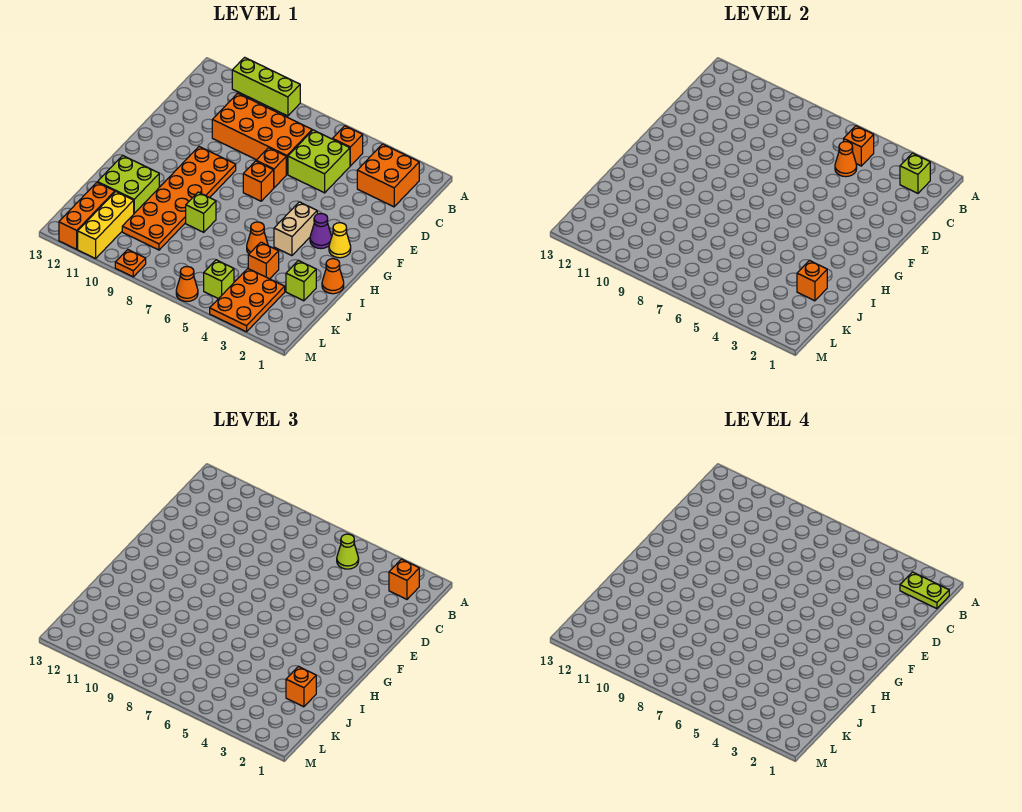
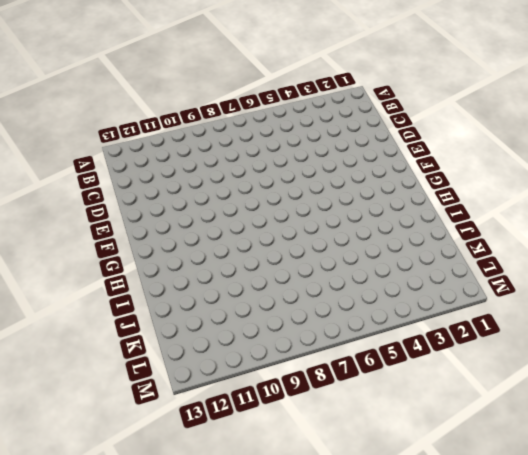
none -> lime brick A9:A11 level 1
none -> orange brick B2:C3 level 1
none -> orange brick B5 level 1
none -> lime brick C5:D6 level 1

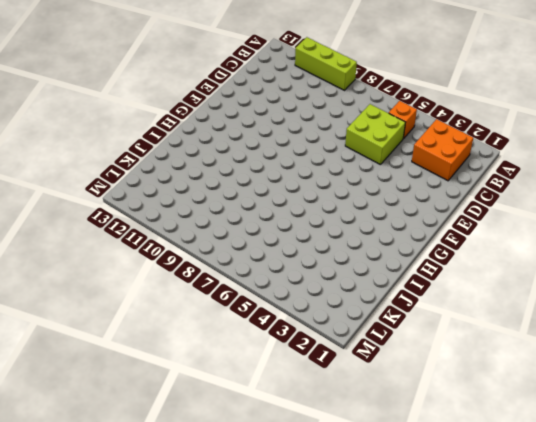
none -> orange brick C7:D10 level 1
none -> orange brick E7 level 1
none -> orange brick F7 level 1
none -> orange plate F9:K10 level 1

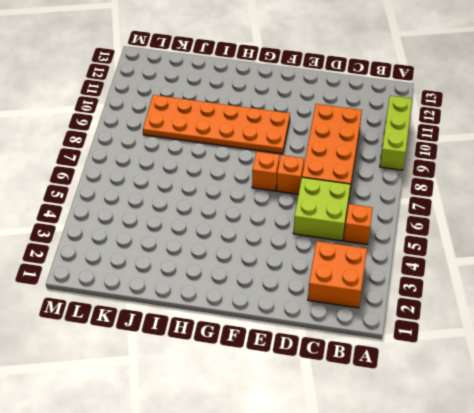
none -> yellow cone G2 level 1
none -> purple cone G3 level 1
none -> tan brick G4:H4 level 1
none -> orange cone I1 level 1

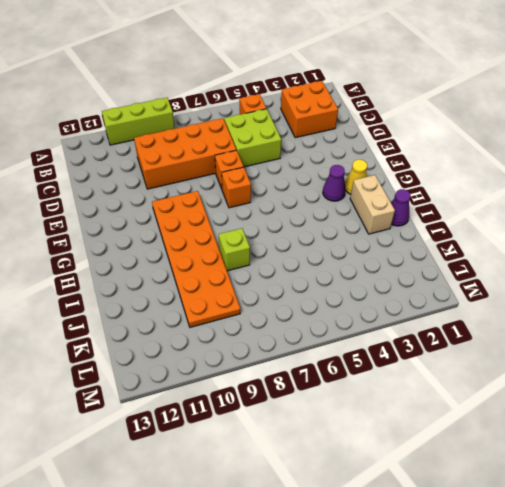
tan brick H2:I2 level 1 -> tan brick G4:H4 level 1
purple cone I1 level 1 -> orange cone I1 level 1
none -> orange cone I5 level 1
none -> lime brick I11:J12 level 1
none -> lime brick J2 level 1
none -> orange brick J4 level 1

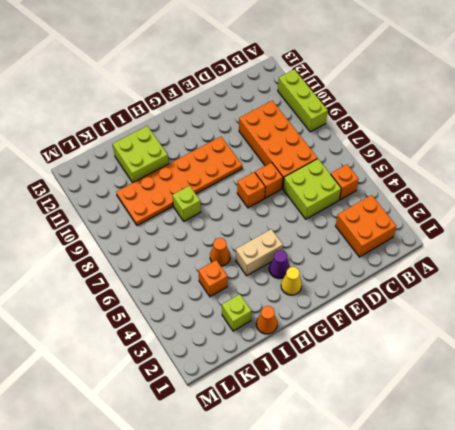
none -> orange plate K3:M4 level 1
none -> yellow brick K11:M11 level 1
none -> orange brick K12:M12 level 1
none -> lime brick L5 level 1

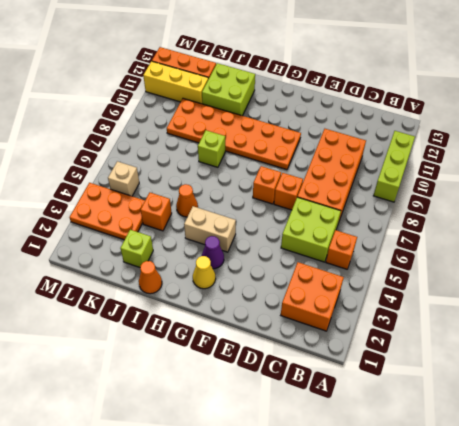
tan brick L5 level 1 -> lime brick L5 level 1
none -> orange cone M6 level 1
none -> orange plate M9 level 1
none -> lime brick B2 level 2
none -> orange brick B5 level 2

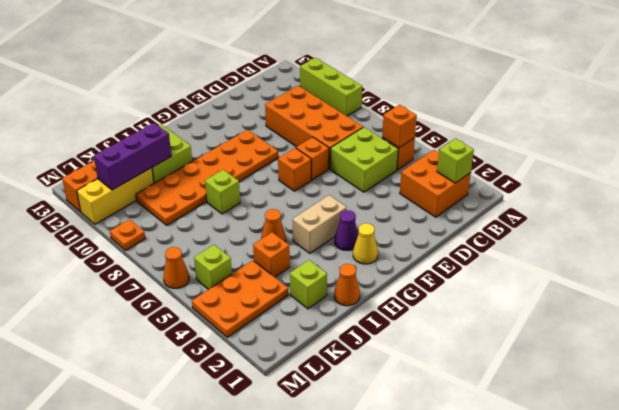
purple brick J11:L11 level 2 -> none
none -> orange cone C5 level 2
none -> orange brick J2 level 2
none -> orange brick B2 level 3
none -> lime cone B5 level 3

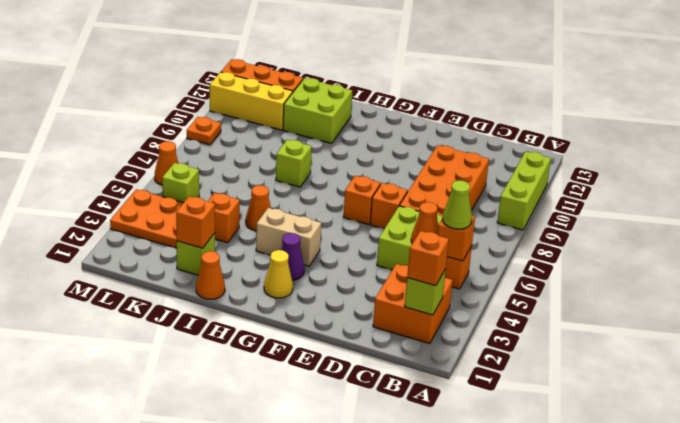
none -> orange plate F9:K10 level 1
none -> orange brick J2 level 3
none -> lime plate B1:B2 level 4

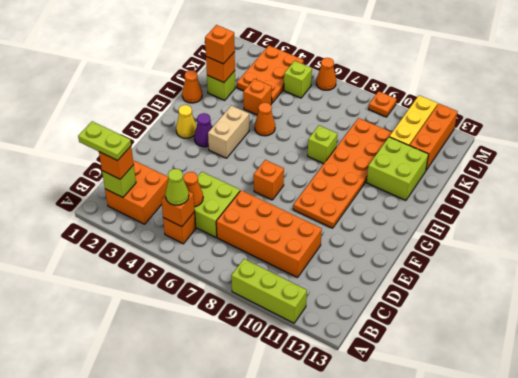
none -> orange brick E7 level 1

